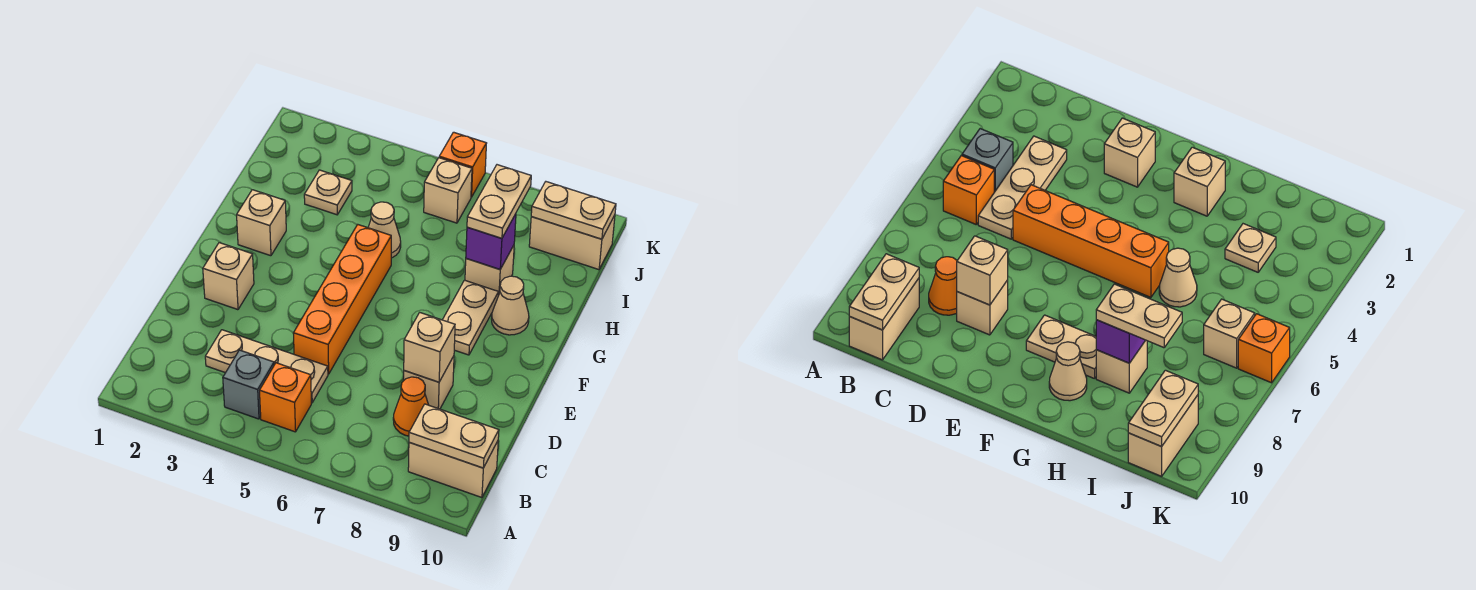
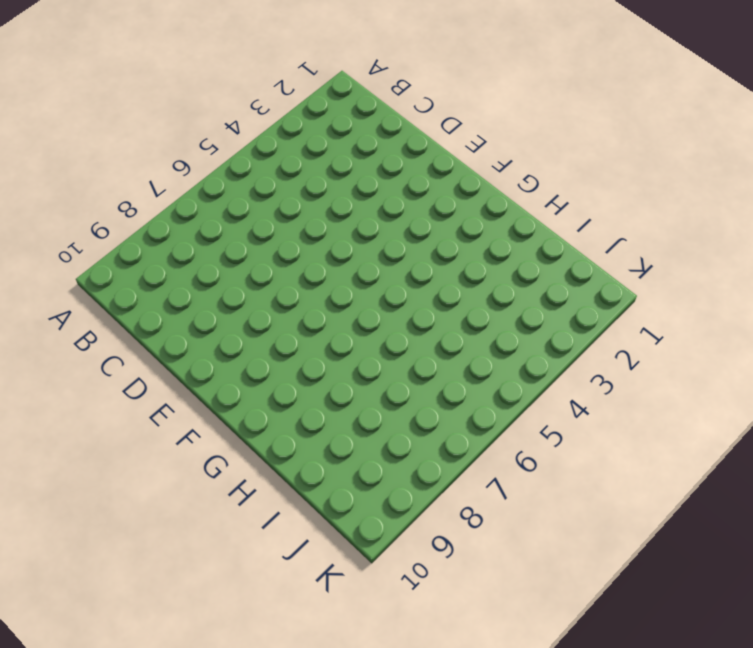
none -> grey brick B4 level 1
none -> orange brick B5 level 1
none -> tan brick B9:B10 level 1

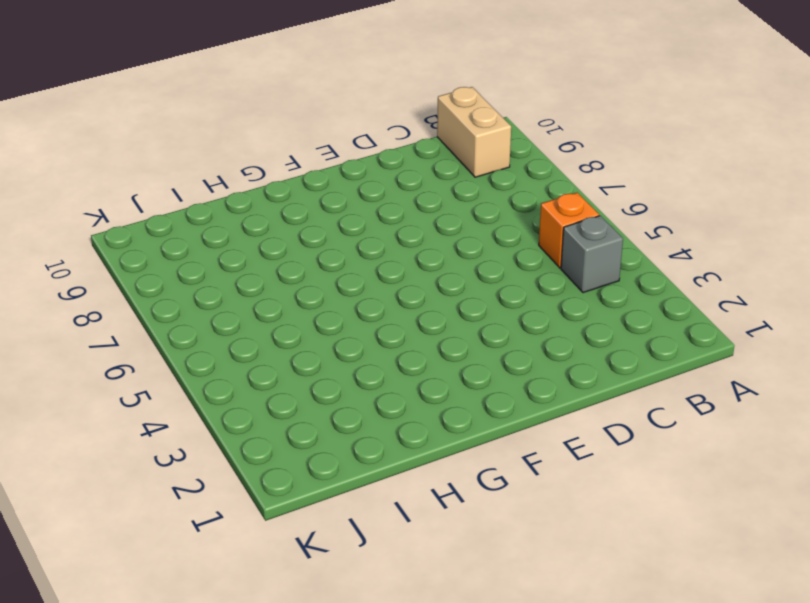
none -> tan plate C3:C5 level 1
none -> orange cone C8 level 1
none -> orange brick D5:G5 level 1

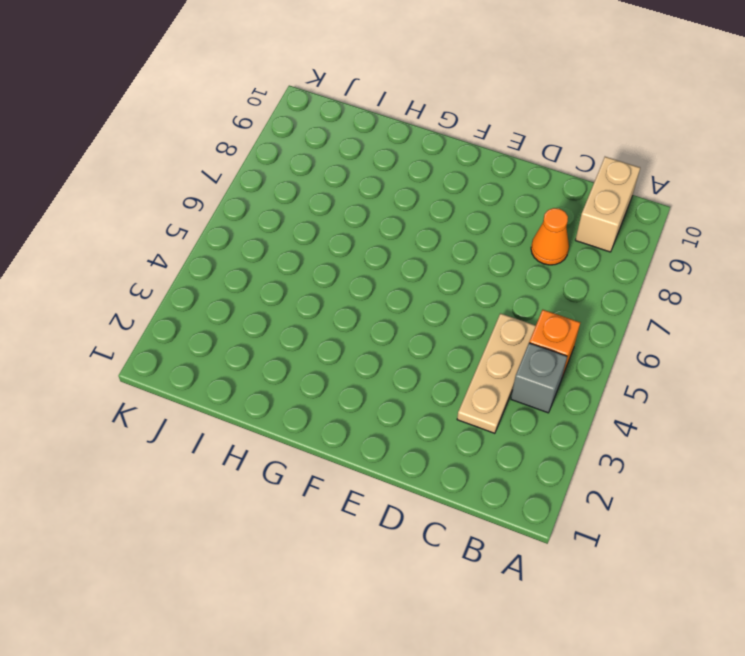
none -> orange brick D5:G5 level 1
none -> tan brick D8 level 1
none -> tan brick E2 level 1

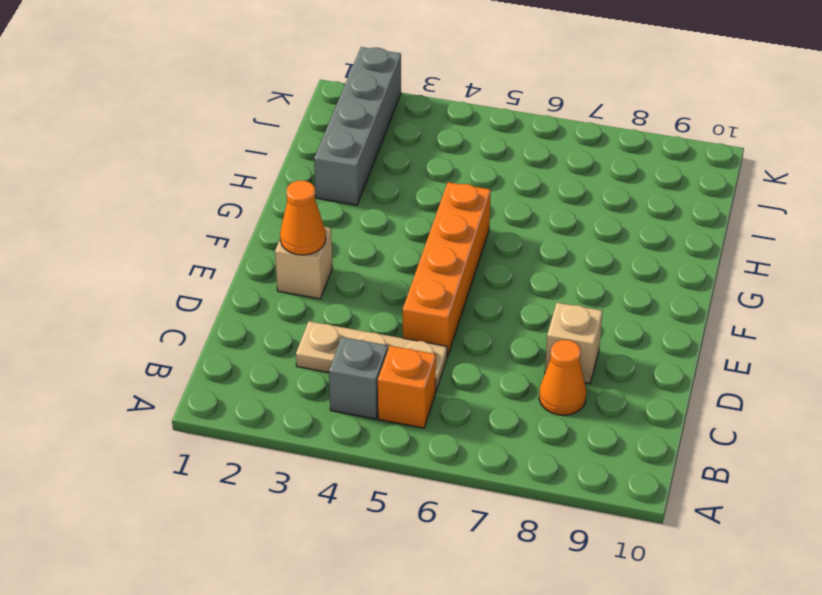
orange cone E2 level 2 -> none
grey brick H2:K2 level 1 -> none
none -> tan brick B9:B10 level 1
none -> tan plate F8:G8 level 1
none -> tan brick G2 level 1

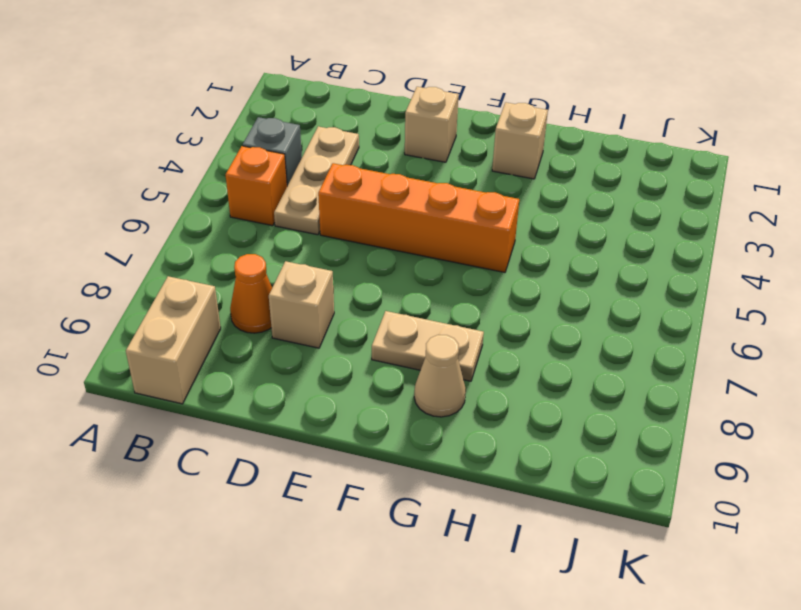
none -> tan cone H5 level 1
none -> tan brick H8 level 1
none -> tan plate I3 level 1

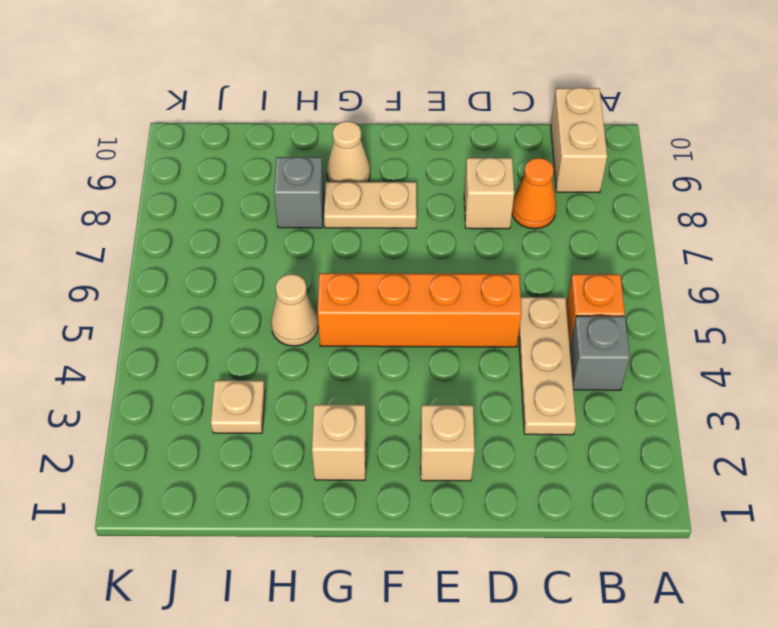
grey brick H8 level 1 -> tan brick H8 level 1
none -> tan brick J6 level 1
none -> tan brick J9:J10 level 1
none -> orange brick K6 level 1

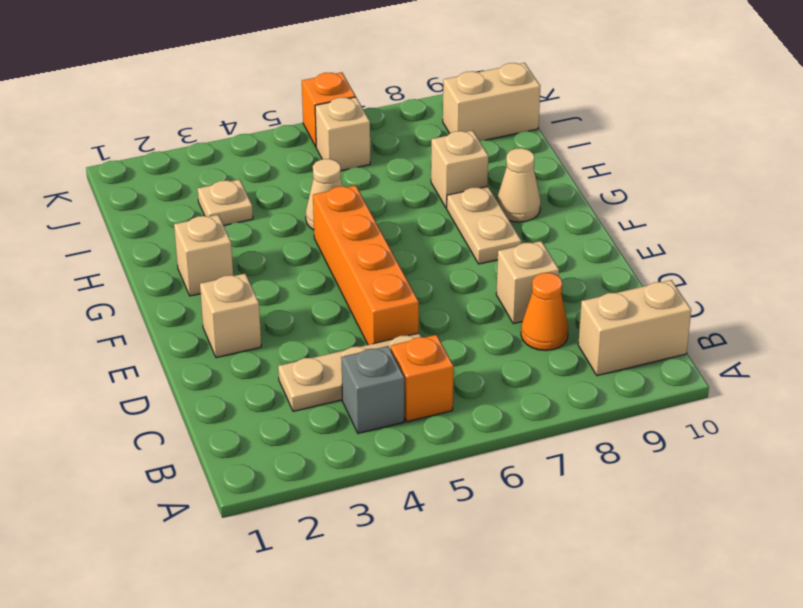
none -> tan plate B9:B10 level 2
none -> tan brick D8 level 2
none -> purple brick H8 level 2

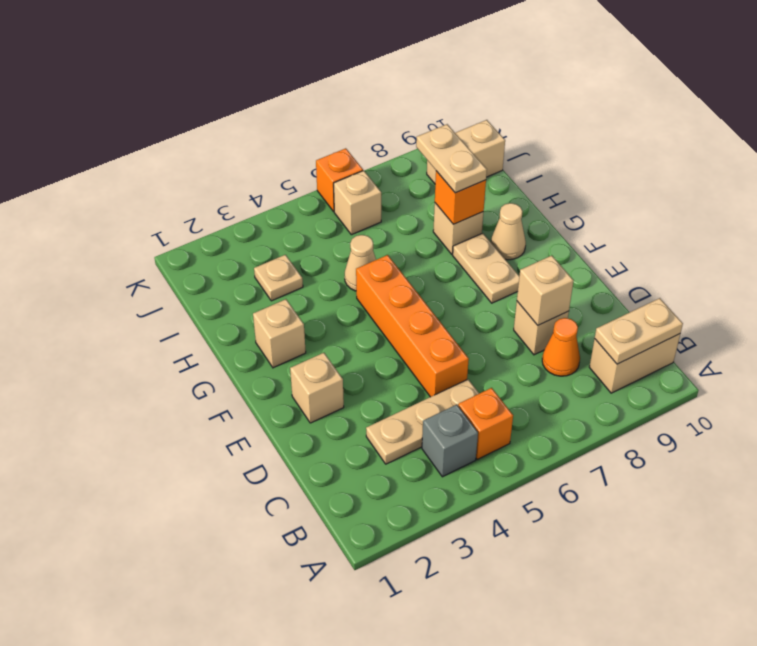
orange brick H8 level 2 -> purple brick H8 level 2
none -> tan plate J9:J10 level 2

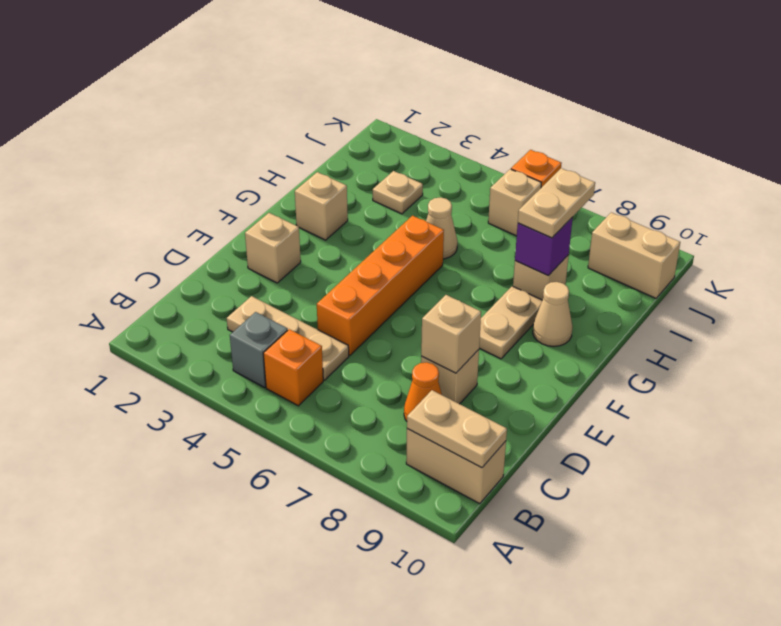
none -> tan plate J9:J10 level 2

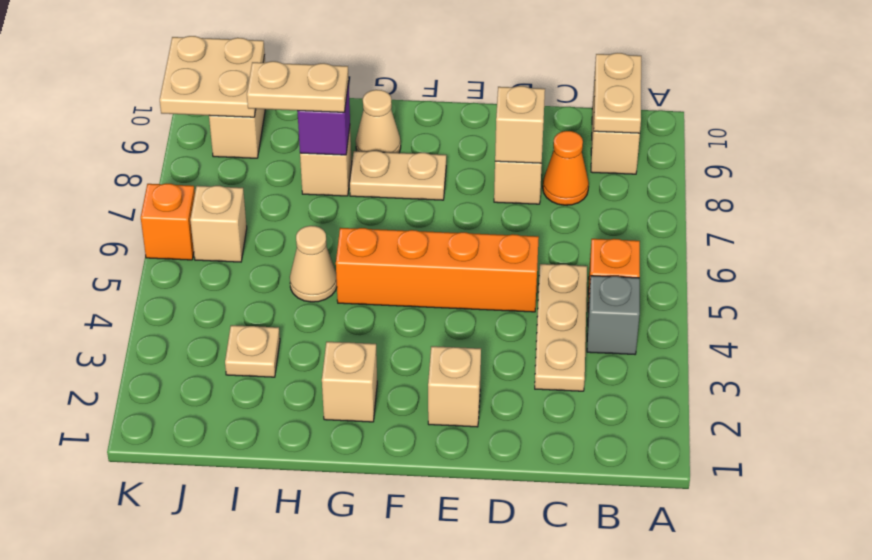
tan plate J9:K10 level 2 -> tan plate J9:J10 level 2

